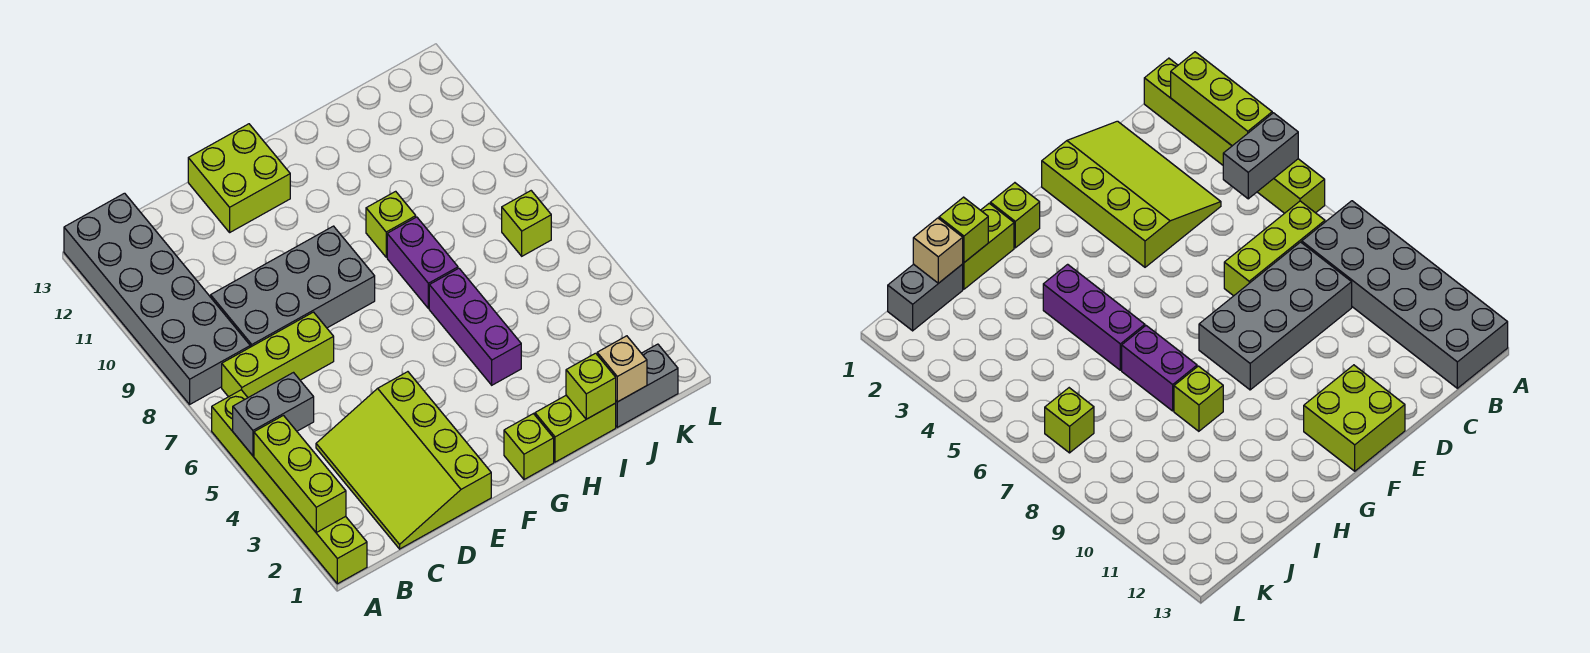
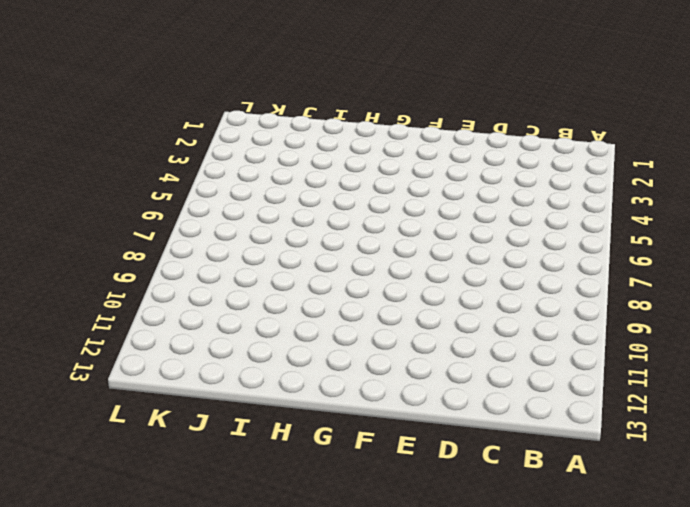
none -> lime brick A1:A6 level 1
none -> grey brick A8:B13 level 1
none -> lime brick B7:D7 level 1

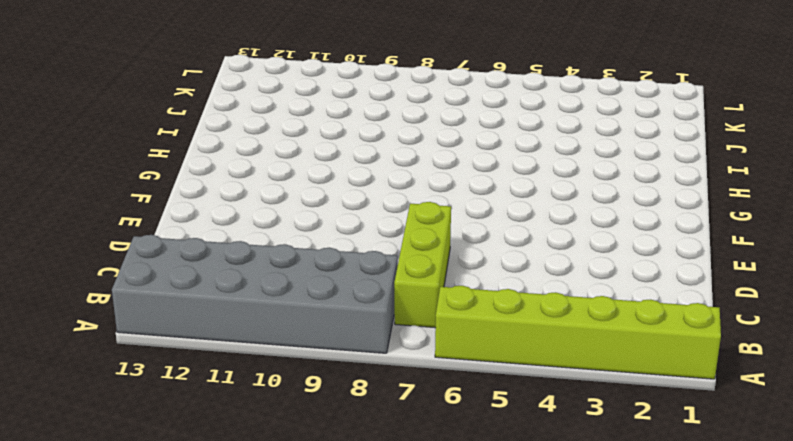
none -> lime slope C1:E4 level 1 top E
none -> grey brick C8:F9 level 1
none -> lime brick E12:F13 level 1

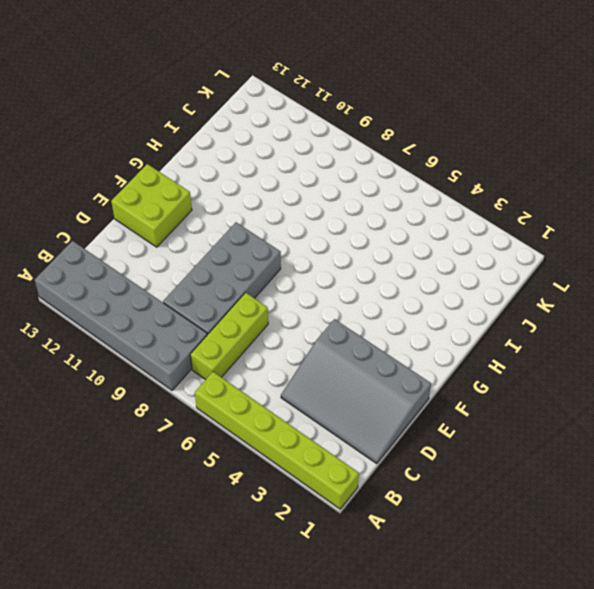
grey slope C1:E4 level 1 top E -> lime slope C1:E4 level 1 top E
none -> lime brick G1 level 1
none -> lime brick H1:I1 level 1
none -> purple brick H4:H6 level 1

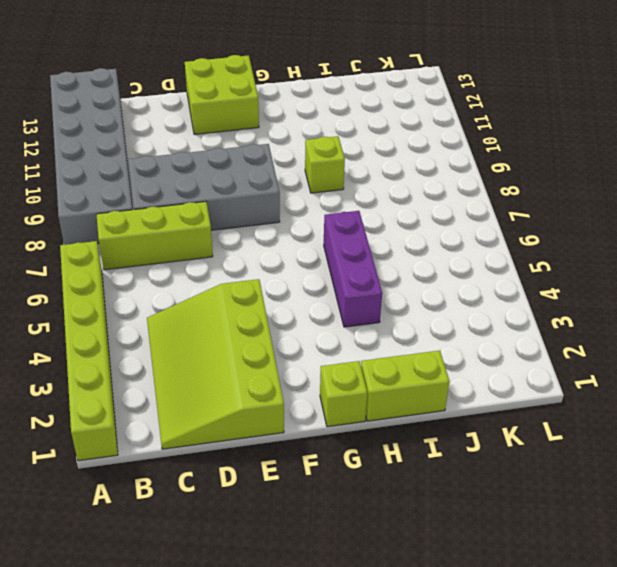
none -> purple brick H7:H8 level 1
none -> grey brick J1:K1 level 1
none -> lime brick K7 level 1

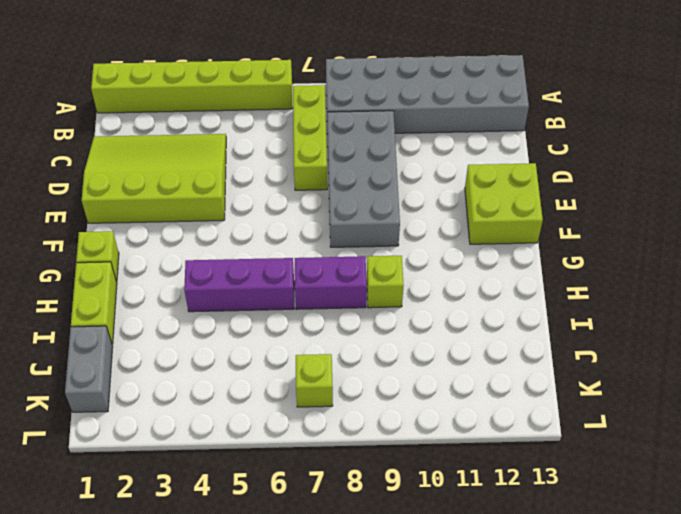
none -> lime brick A2:A4 level 2
none -> grey brick A5:B5 level 2
none -> lime brick I1 level 2

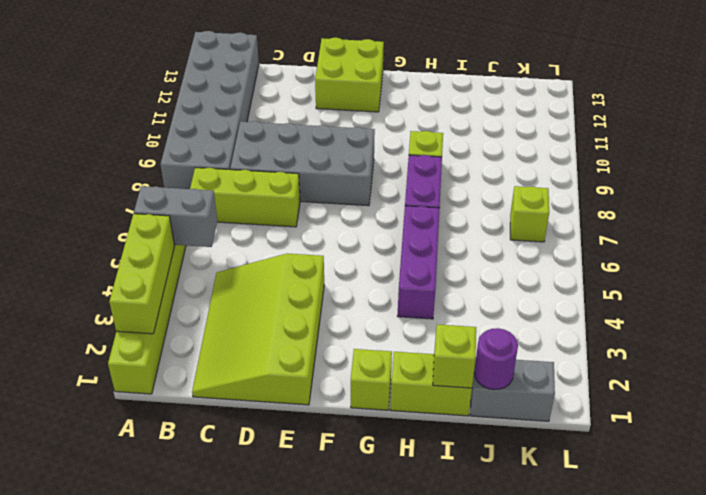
purple round brick J1 level 2 -> tan brick J1 level 2

